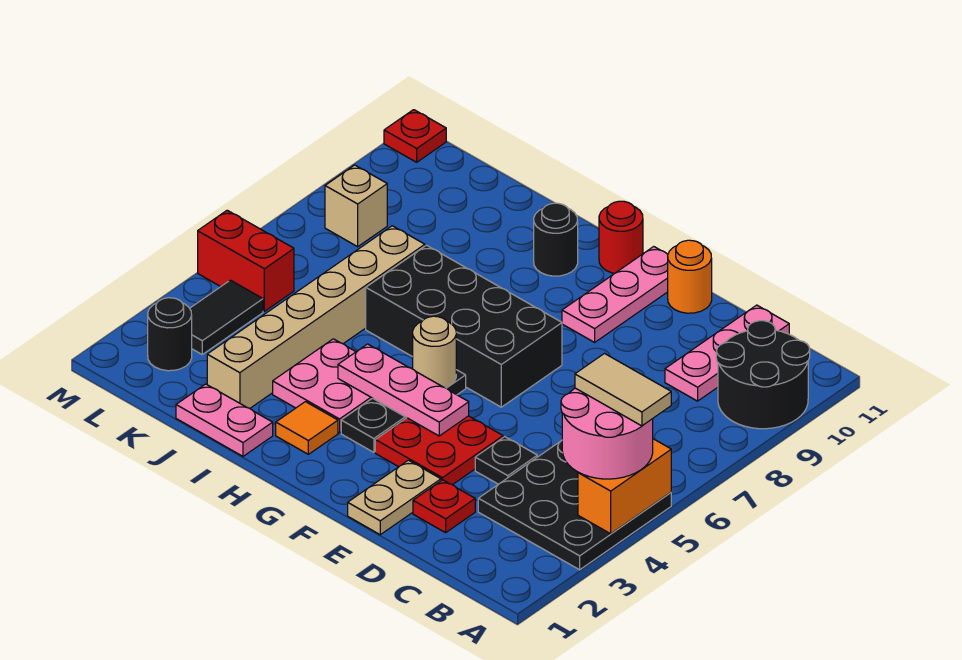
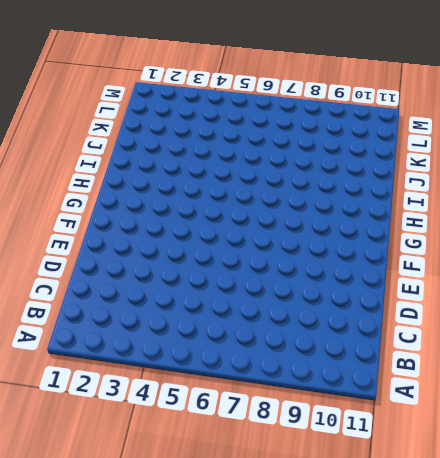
none -> black plate A3:C5 level 1
none -> black round brick A9:B10 level 1
none -> pink plate C9:C11 level 1

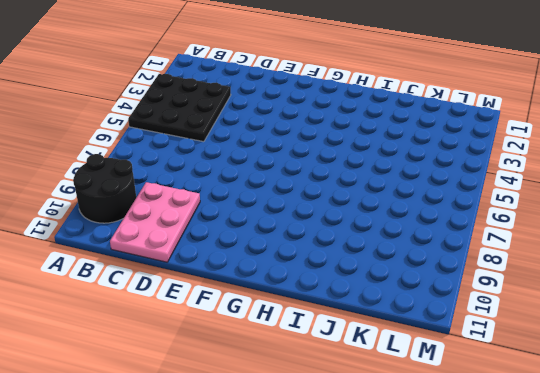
pink plate C9:D11 level 1 -> pink plate C9:C11 level 1
none -> red plate D2 level 1
none -> black plate D4 level 1
none -> tan plate E1:E2 level 1

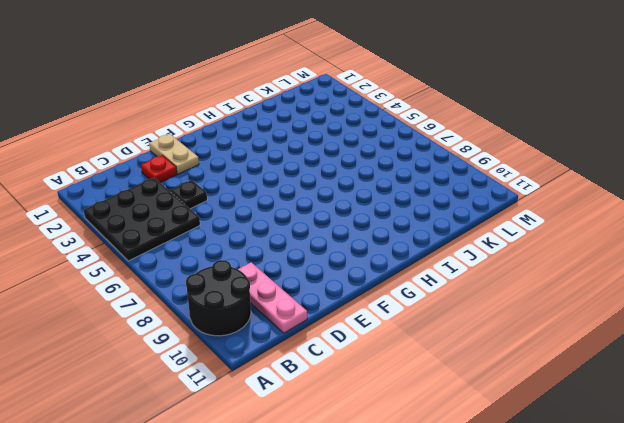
none -> red plate E3:F4 level 1
none -> orange round brick E11 level 1
none -> black brick F6:I7 level 1

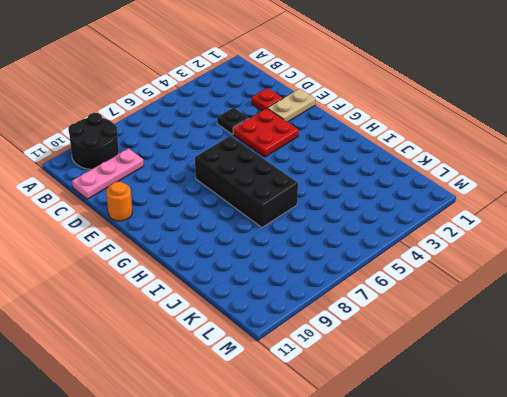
none -> black plate A3:C5 level 1
none -> pink plate F9:F11 level 1
none -> black plate G3:G5 level 1

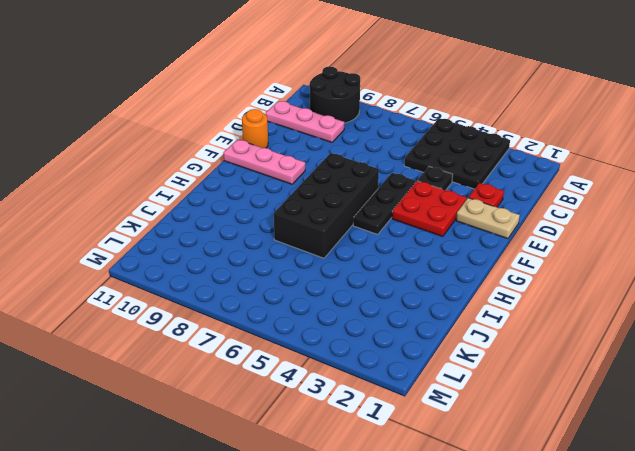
black plate E5:G5 level 1 -> black plate G3:G5 level 1
none -> red round brick G11 level 1
none -> orange tile H2 level 1
none -> pink plate H3:I4 level 1

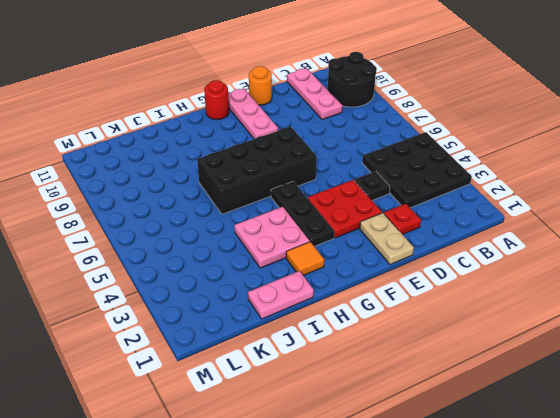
none -> black round brick H10 level 1
none -> tan brick J2:J7 level 1
none -> black round brick L2 level 1

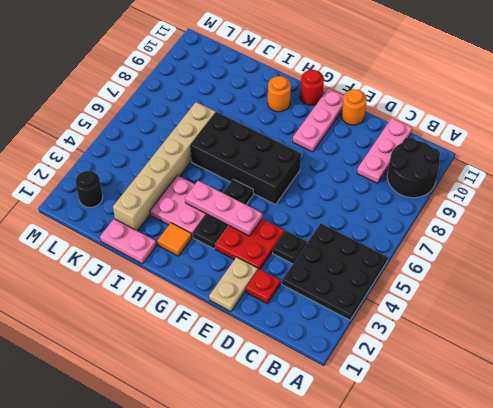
orange round brick H10 level 1 -> black round brick H10 level 1
none -> black tile L3:L4 level 1
none -> red brick L5:M5 level 1
none -> tan brick L8 level 1

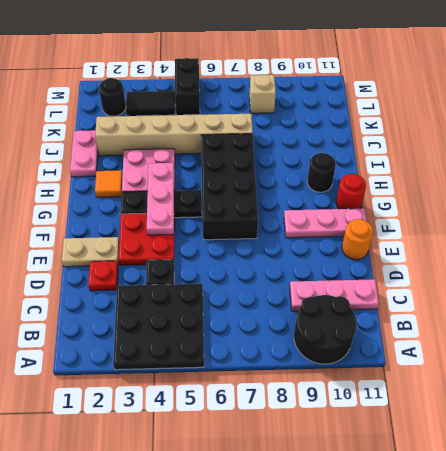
black brick L5:M5 level 1 -> red brick L5:M5 level 1
none -> red plate M11 level 1
none -> orange brick A4:A5 level 2
none -> tan round brick G5 level 2

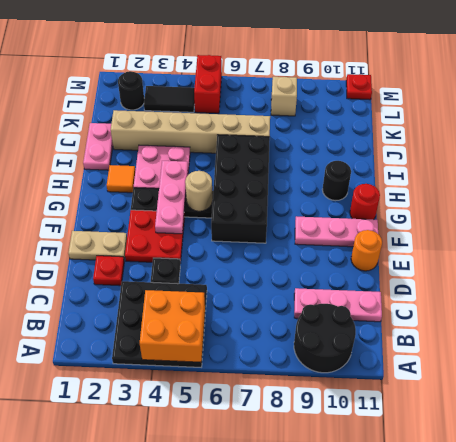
orange brick A4:B5 level 2 -> orange brick A4:A5 level 2
none -> pink round brick A4:B5 level 3
none -> tan tile A5:B5 level 4

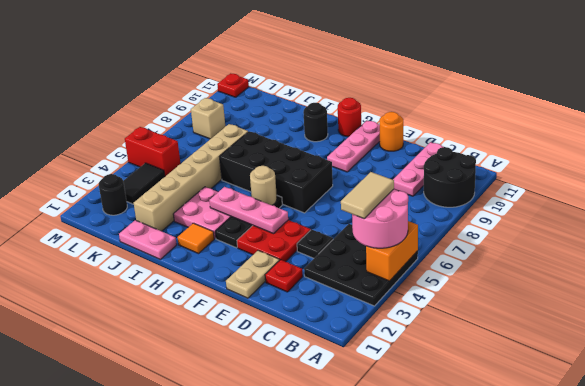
tan tile B4:B5 level 4 -> tan tile A5:B5 level 4

